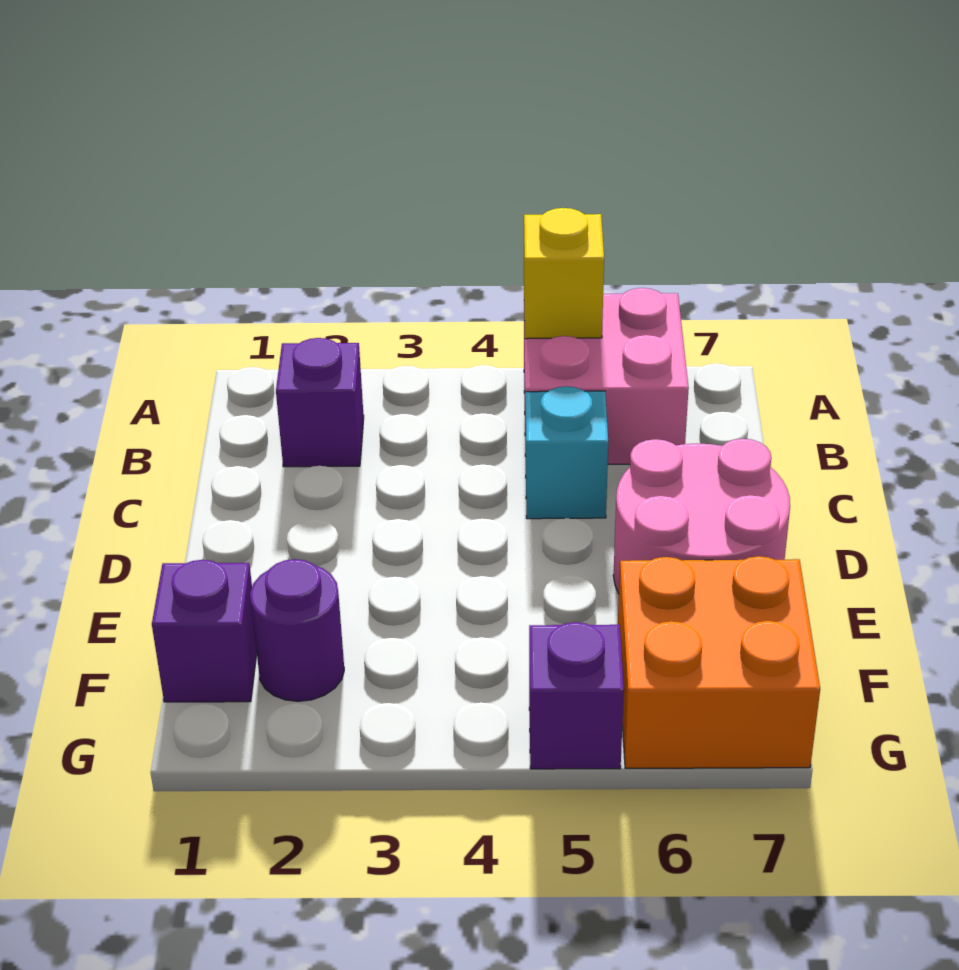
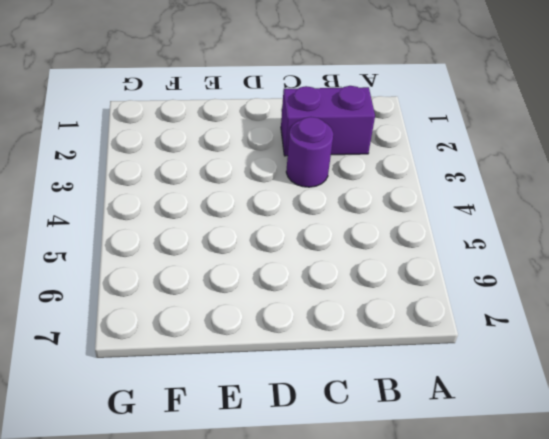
purple brick B2:C2 level 1 -> purple brick B2 level 1
purple round brick C3 level 1 -> purple round brick F2 level 1
none -> pink brick A5:B6 level 1
none -> cyan brick C5 level 1

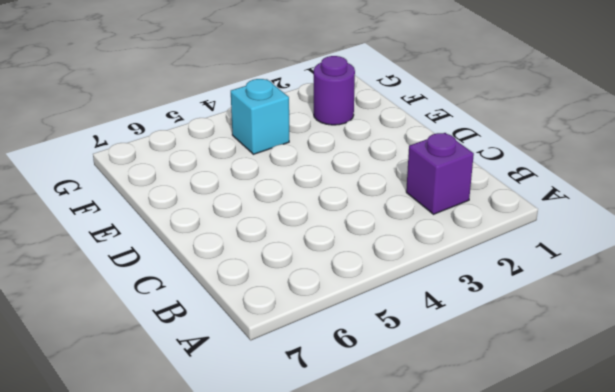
cyan brick F4 level 1 -> cyan brick C5 level 1
none -> pink brick A5:B6 level 1
none -> pink round brick D6:E7 level 1

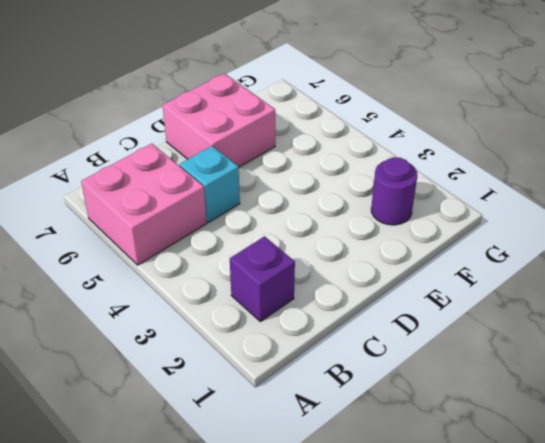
pink brick D6:E7 level 1 -> pink round brick D6:E7 level 1
none -> purple brick F1 level 1
none -> orange brick F6:G7 level 1

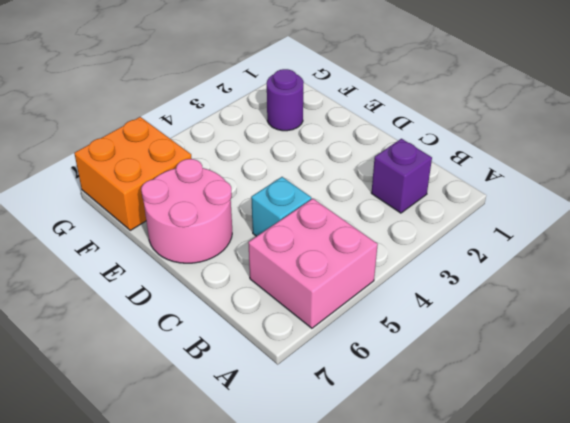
none -> purple brick F1 level 1
none -> purple brick G5 level 1

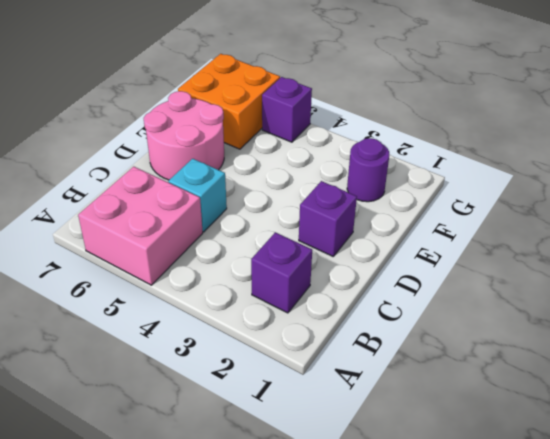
purple brick D2 level 1 -> purple brick F1 level 1
none -> yellow brick A5 level 2

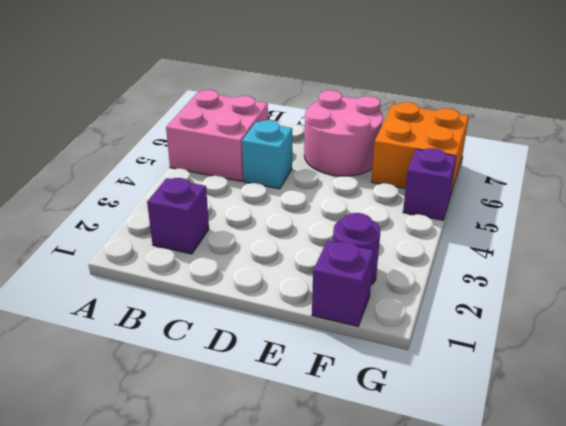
none -> yellow brick A5 level 2

